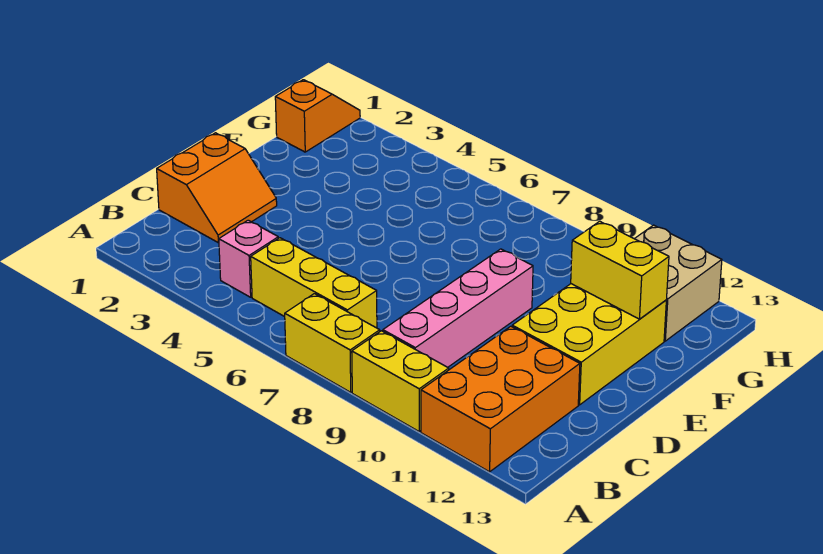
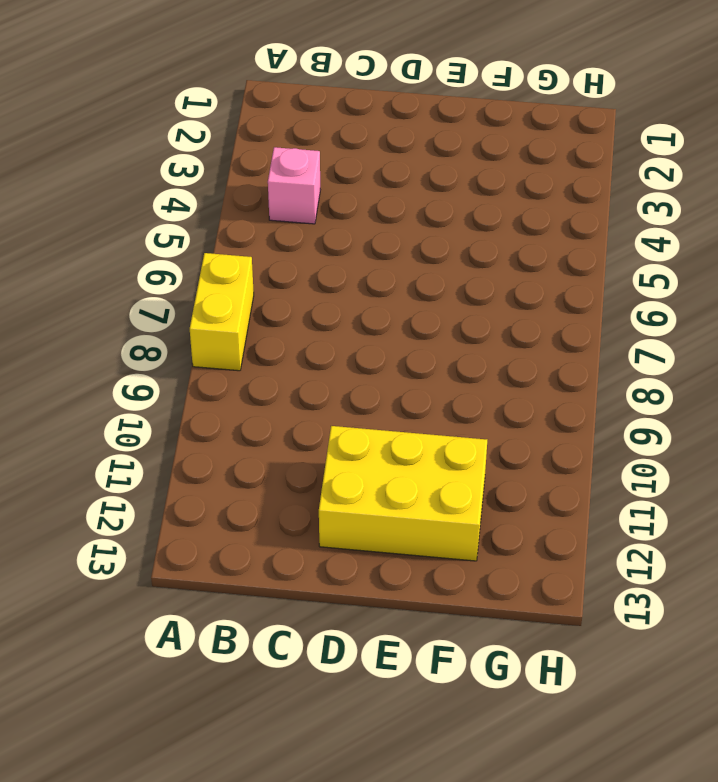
none -> yellow brick A9:A10 level 1
none -> orange brick A11:C12 level 1

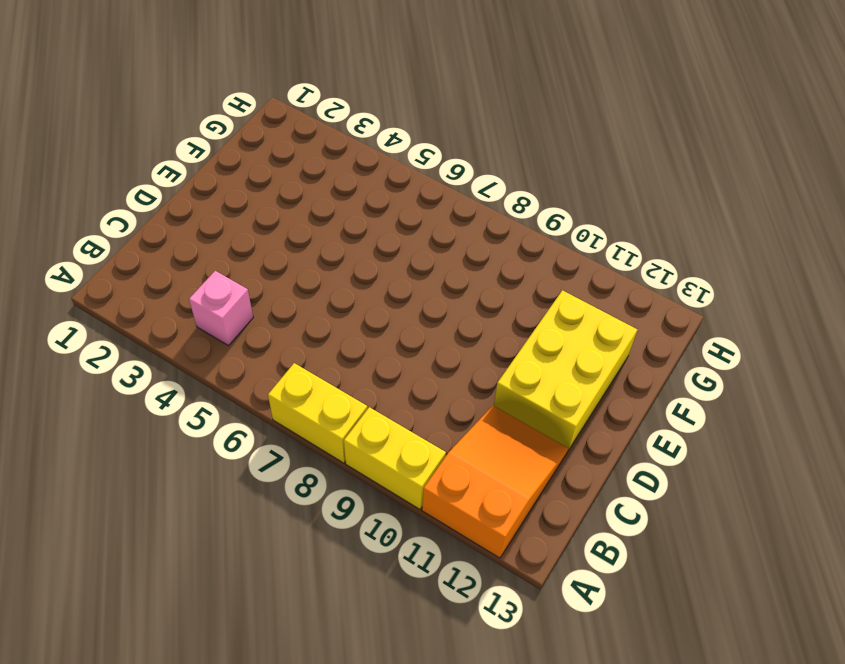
orange slope A11:C12 level 1 top A -> orange brick A11:C12 level 1
none -> yellow brick B5:B7 level 1
none -> pink brick B9:E9 level 1

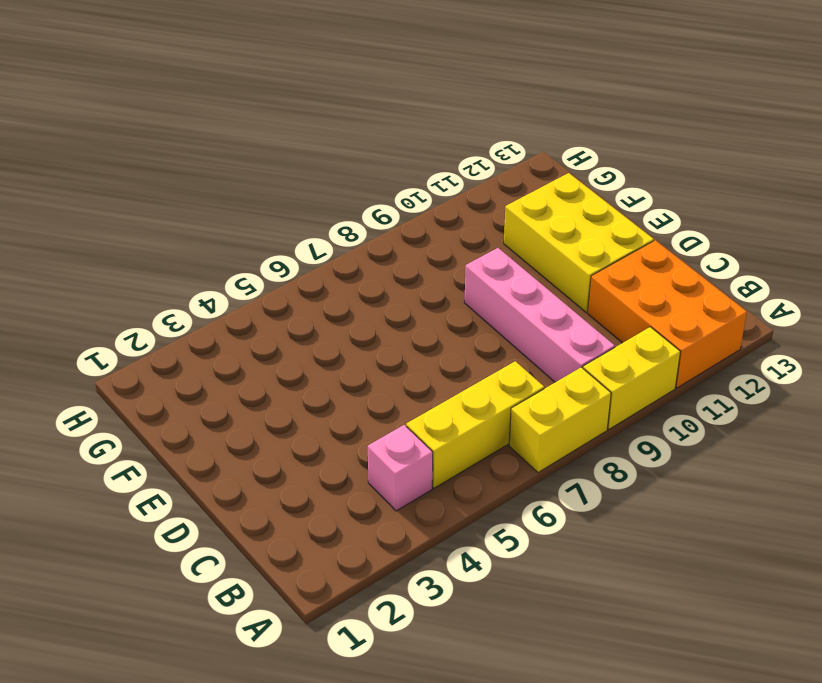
none -> orange slope C1:D2 level 1 top 1
none -> orange slope G1:H1 level 1 top G

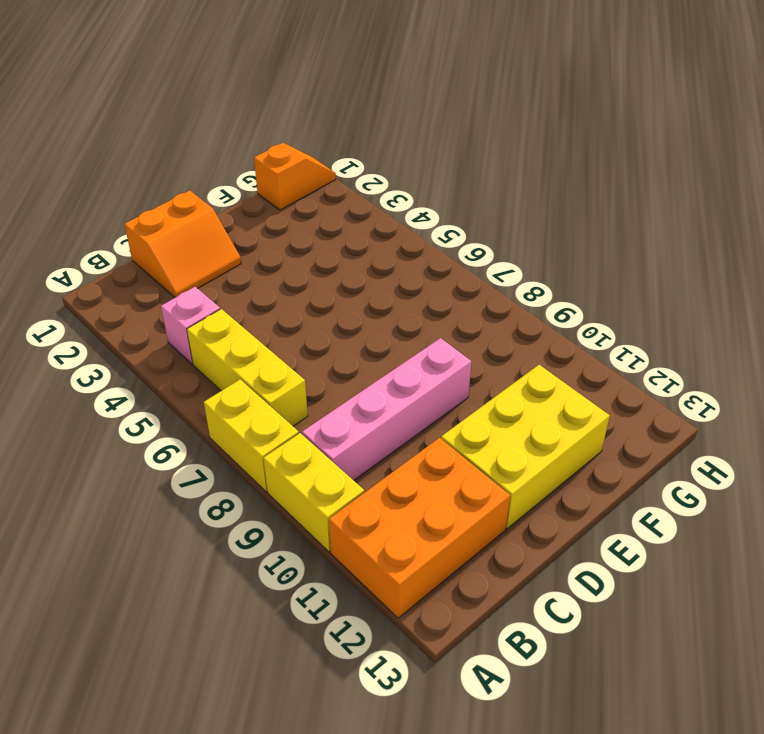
none -> tan brick G11:H12 level 1
none -> yellow brick F11:F12 level 2

